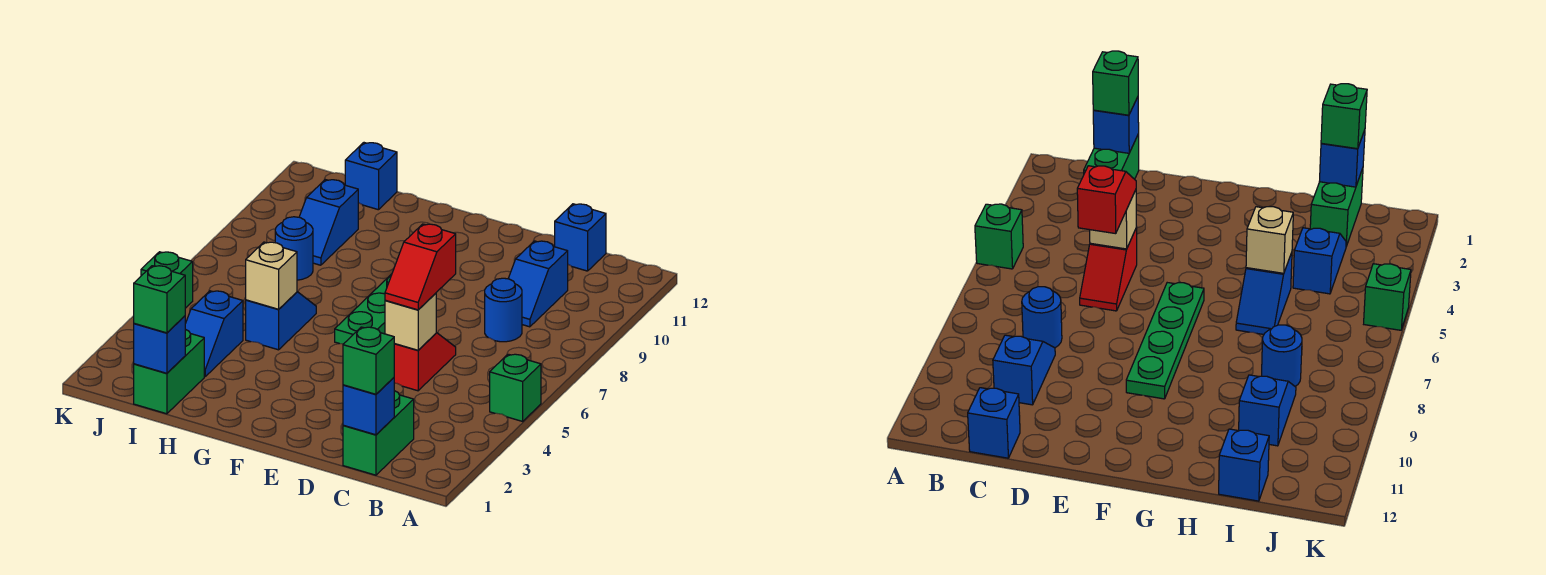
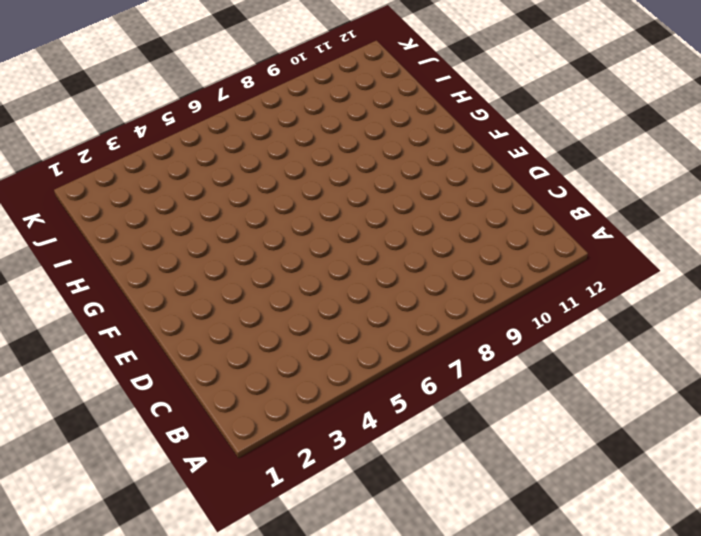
none -> green brick A5 level 1
none -> green brick C1:C2 level 1
none -> blue round brick C8 level 1

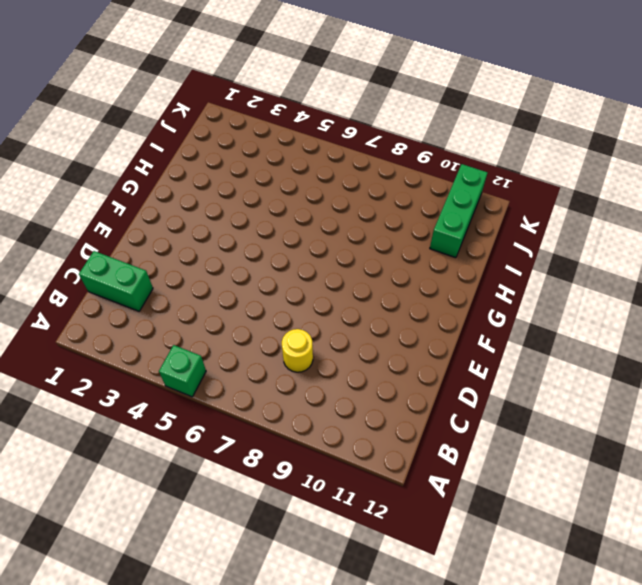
yellow round brick C8 level 1 -> blue round brick C8 level 1
green brick I11:K11 level 1 -> none
none -> blue slope C9:C10 level 1 top 10
none -> blue brick C12 level 1
none -> red slope D5:D6 level 1 top 5

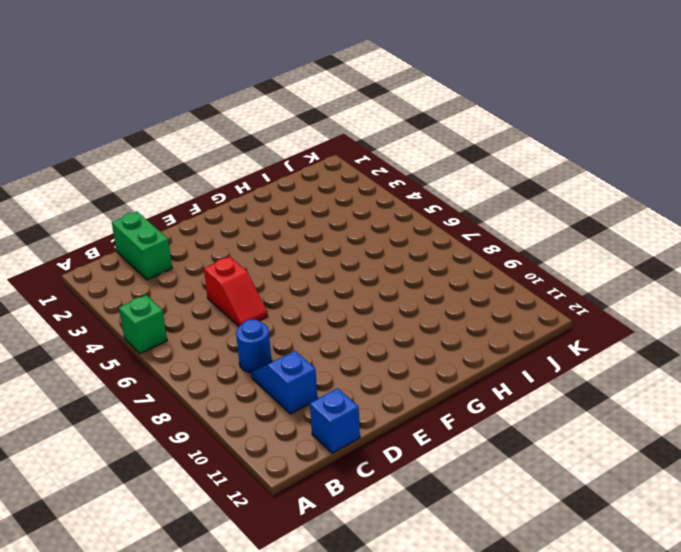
none -> green plate F6:F9 level 1
none -> blue slope H5:H6 level 1 top 5
none -> green brick I1:I2 level 1

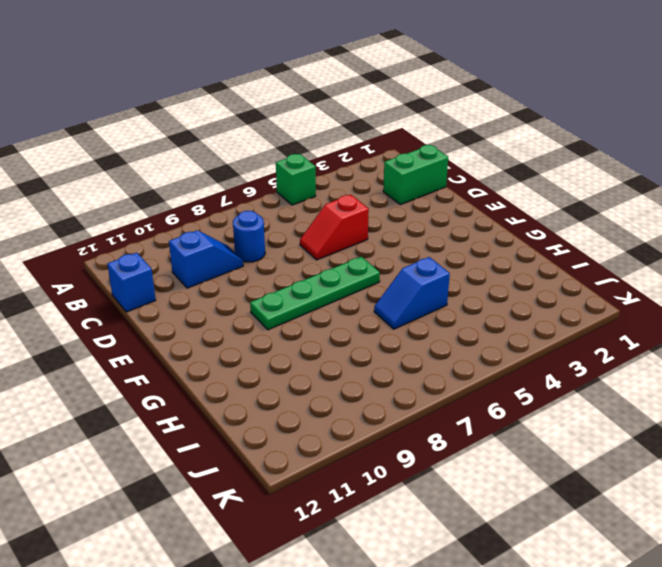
none -> green brick I1:I2 level 1
none -> blue slope I3:I4 level 1 top 4
none -> blue round brick I8 level 1

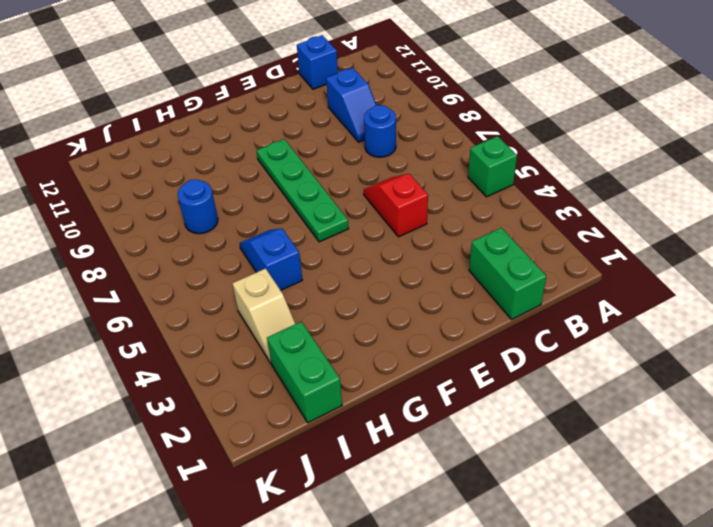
tan slope I3:I4 level 1 top 4 -> blue slope I3:I4 level 1 top 4
none -> blue slope I9:I10 level 1 top 10
none -> blue brick I12 level 1
none -> green brick K5 level 1

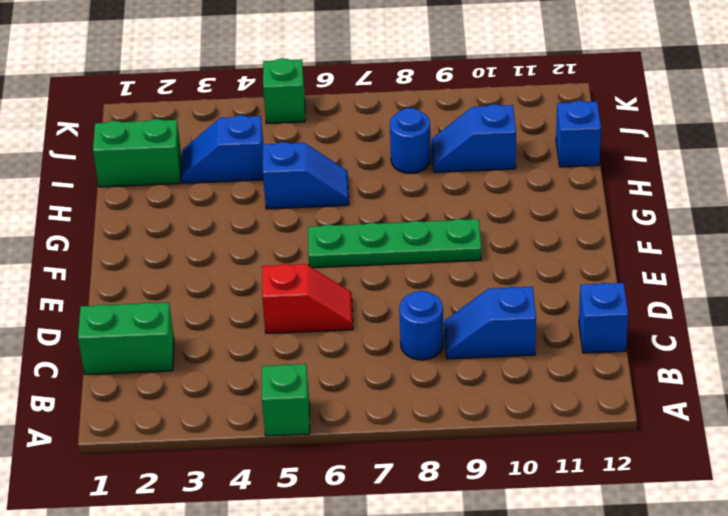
none -> blue brick C1 level 2
none -> tan brick D5 level 2
none -> tan brick H5 level 2

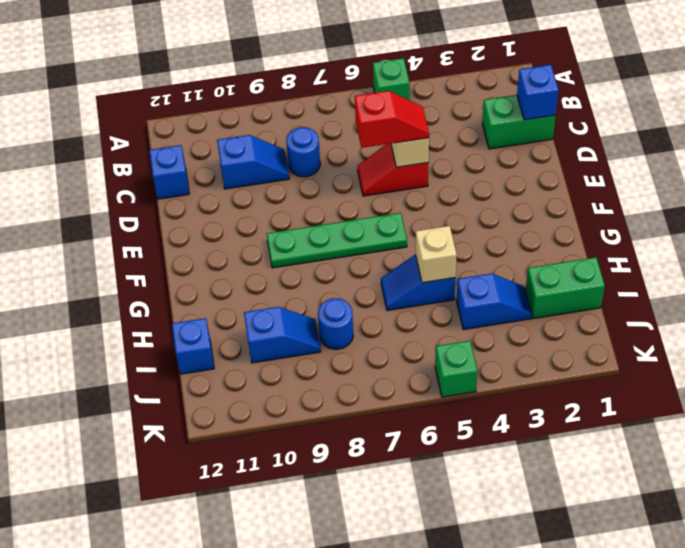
none -> blue brick I1 level 2
none -> green brick C1 level 3
none -> green brick I1 level 3

